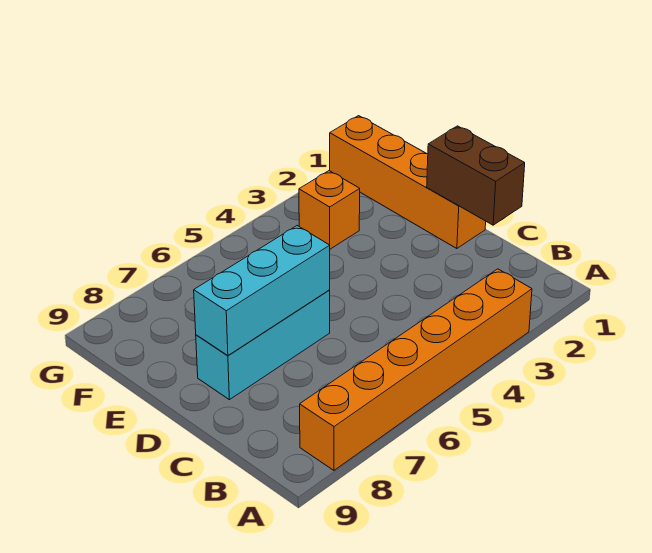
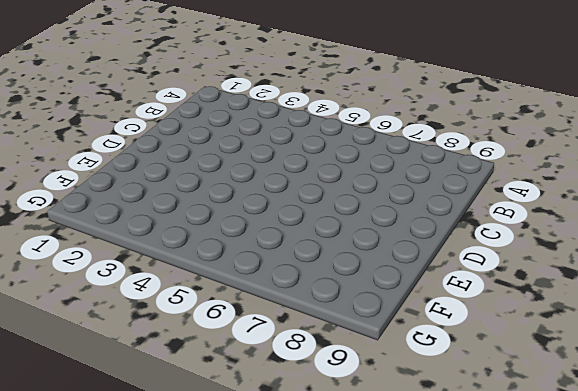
none -> orange brick A3:A8 level 1
none -> orange brick D1:G1 level 1

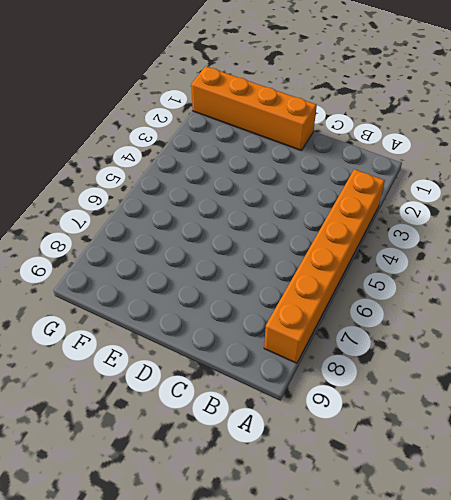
none -> cyan brick D6:D8 level 1
none -> orange brick F3 level 1

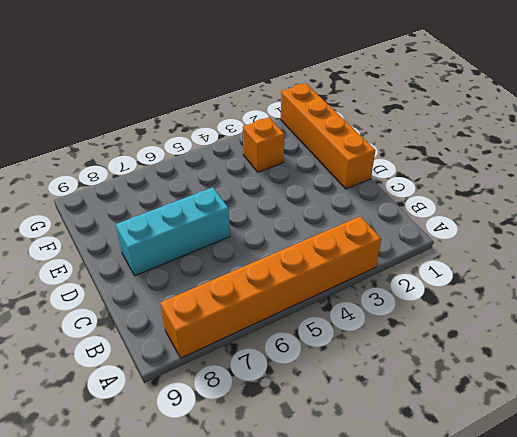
none -> brown brick C1:D1 level 2
none -> cyan brick D6:D8 level 2

